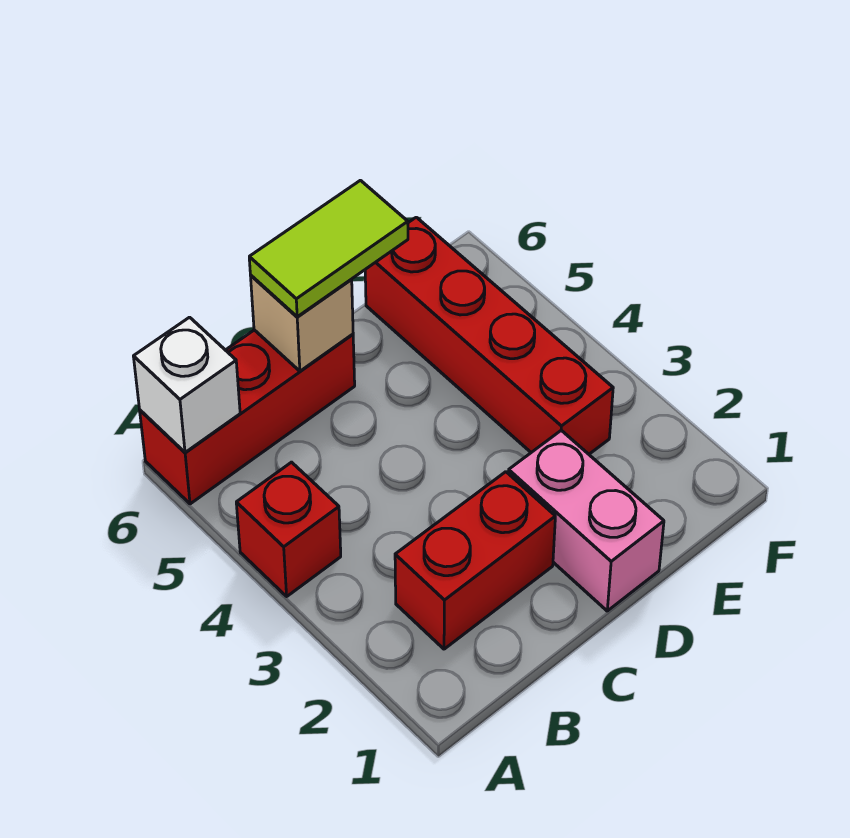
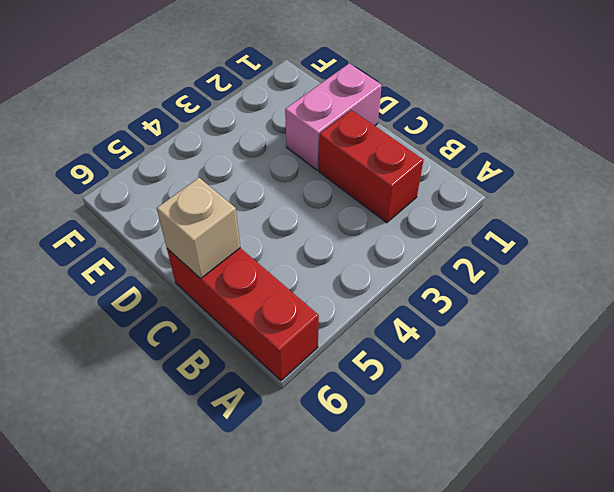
none -> red brick A4 level 1
none -> red brick E3:E6 level 1

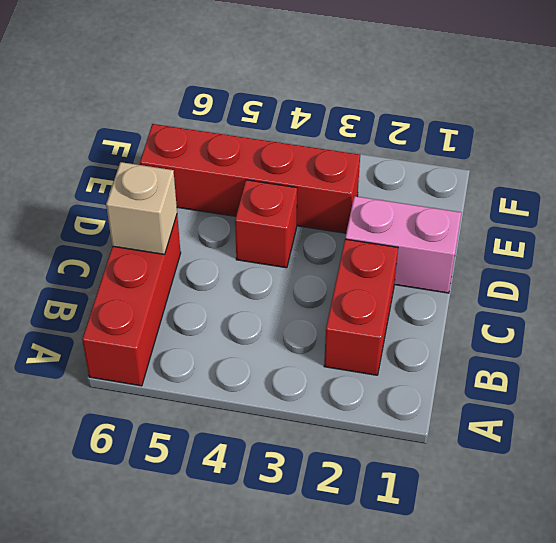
red brick D4 level 1 -> red brick A4 level 1
none -> white brick A6 level 2
none -> lime tile C6:D6 level 3

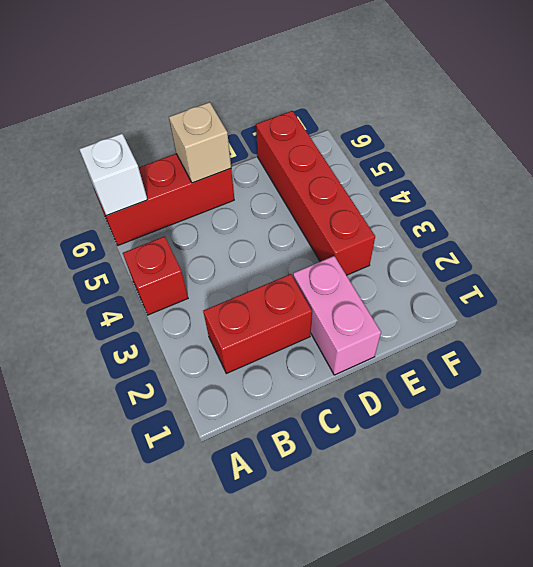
none -> lime tile C6:D6 level 3

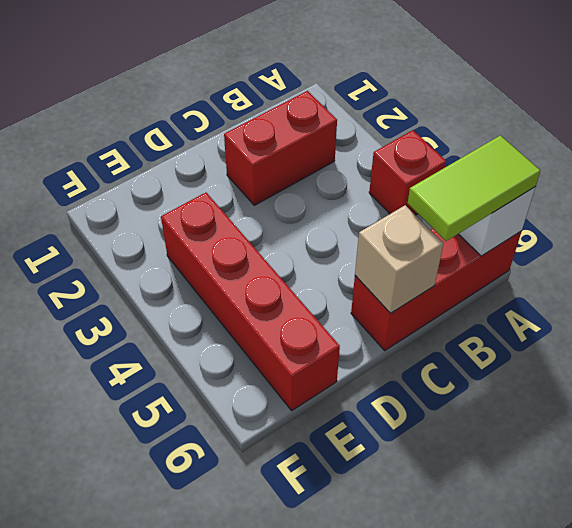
lime tile A6:B6 level 3 -> lime tile C6:D6 level 3
none -> pink brick D1:D2 level 1

